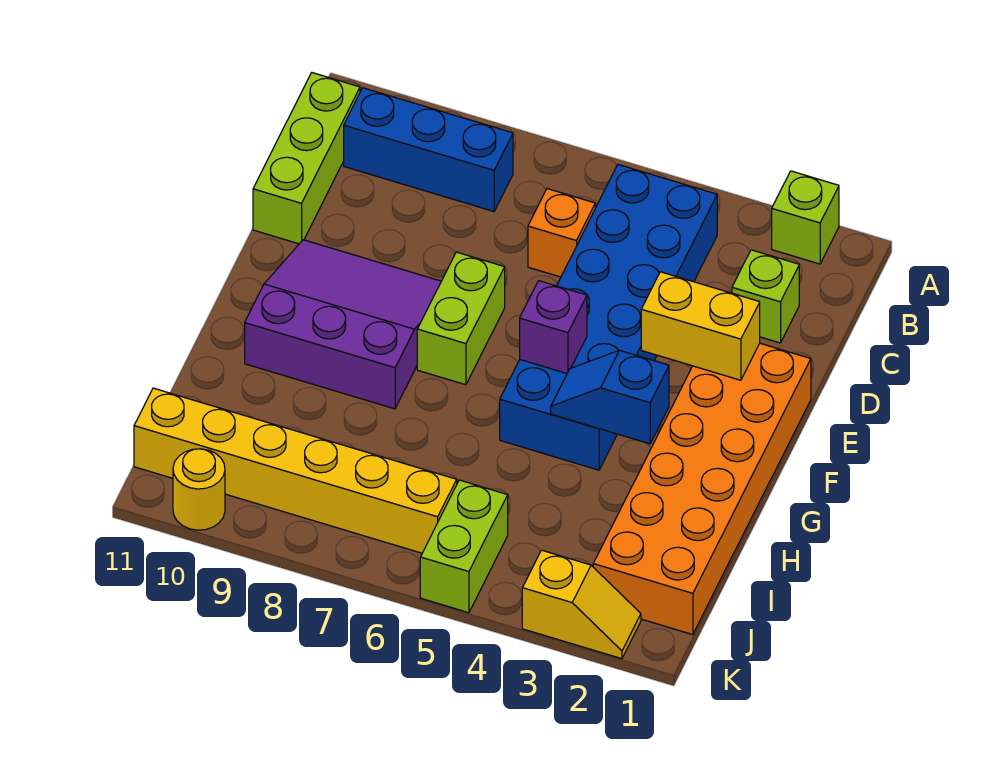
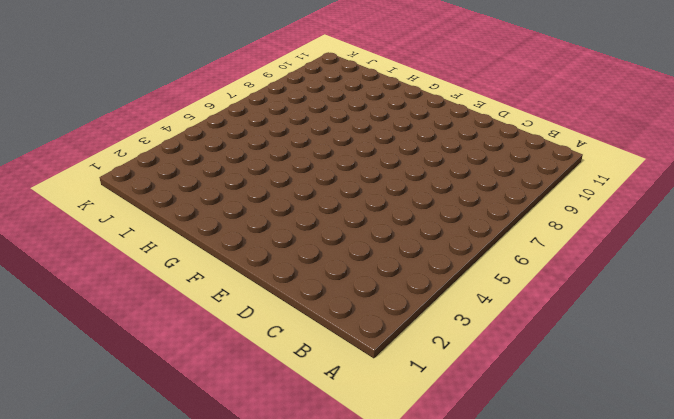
none -> lime brick A2 level 1
none -> blue brick B4:G5 level 1
none -> blue brick B8:B10 level 1

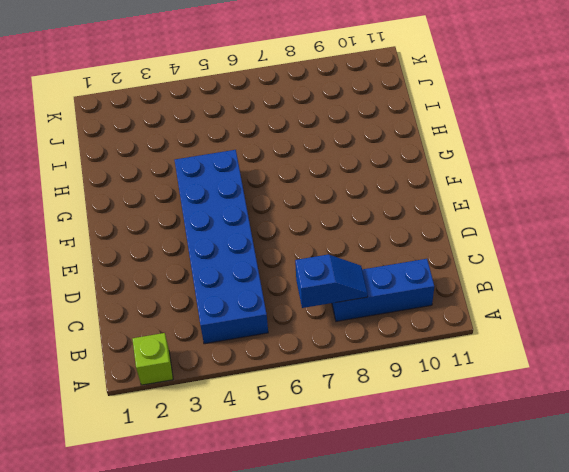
blue slope B7:B8 level 2 top 7 -> blue slope G3:G4 level 2 top 3
none -> lime brick B11:D11 level 1
none -> lime brick C2 level 1
none -> orange brick C6 level 1

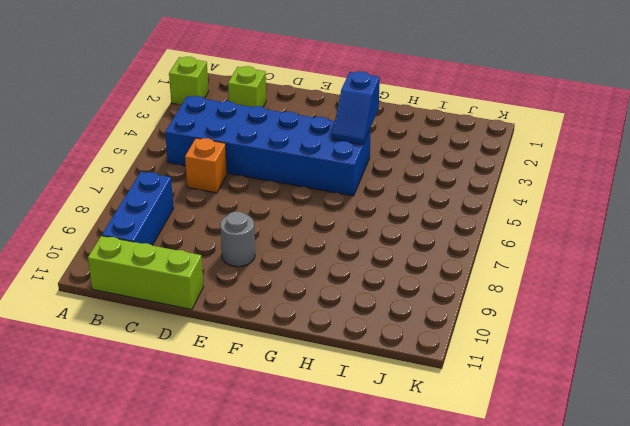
grey round brick E9 level 1 -> purple slope E8:G10 level 1 top G
none -> orange brick E1:J2 level 1
none -> lime brick E7:F7 level 1
none -> lime brick J5:K5 level 1

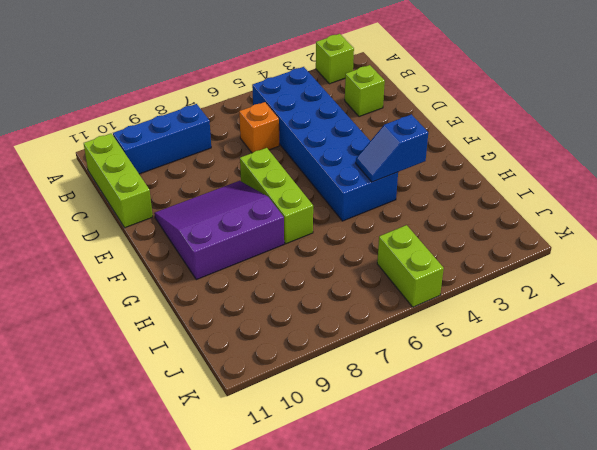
lime brick E7:G7 level 1 -> lime brick E7:F7 level 1
none -> orange brick E1:J2 level 1
none -> yellow brick J6:J11 level 1
none -> yellow slope K2:K3 level 1 top 3

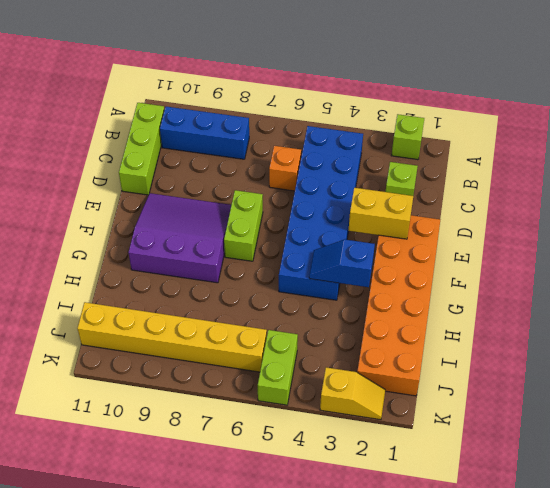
none -> yellow round brick K10 level 1
none -> purple brick F5 level 2

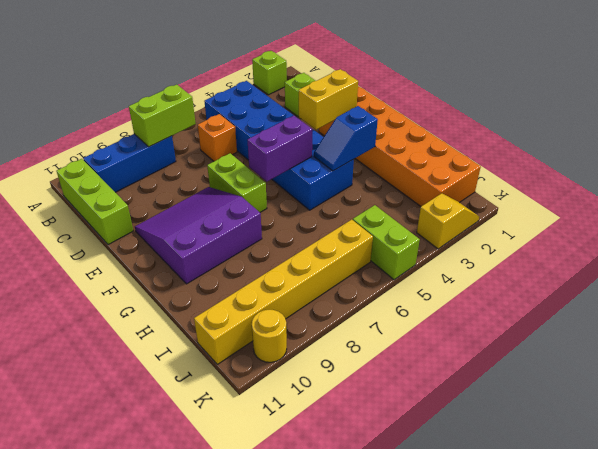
lime brick B7:B8 level 2 -> none
purple brick F5:F6 level 2 -> purple brick F5 level 2

